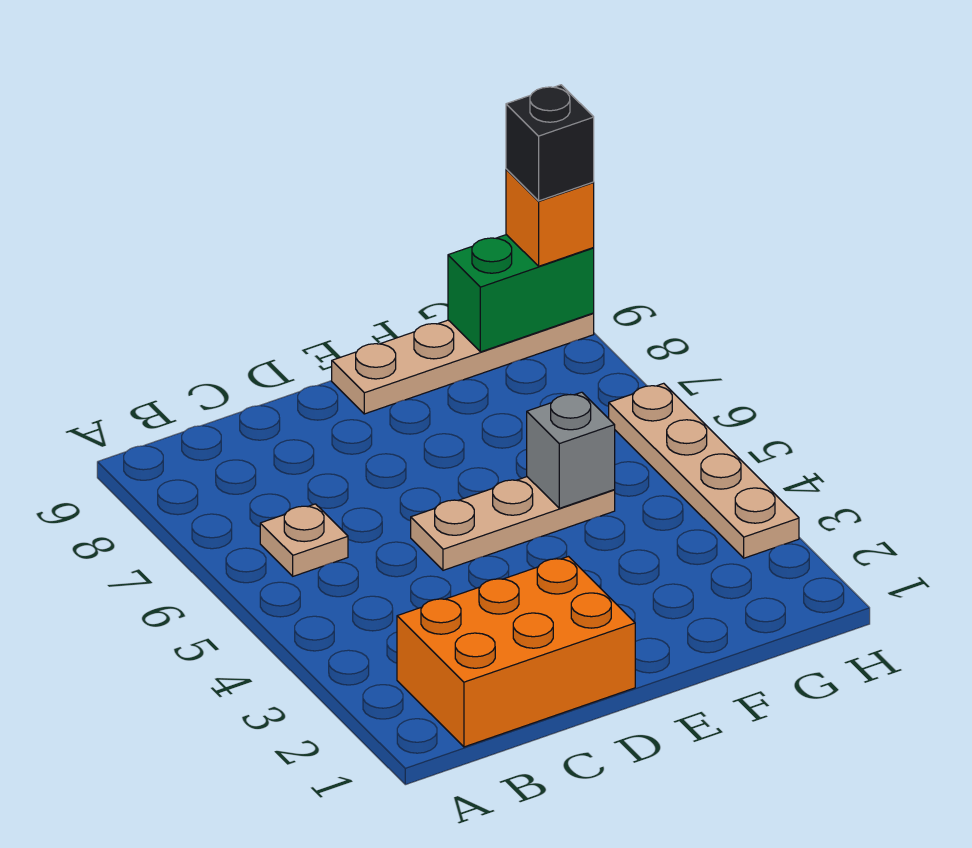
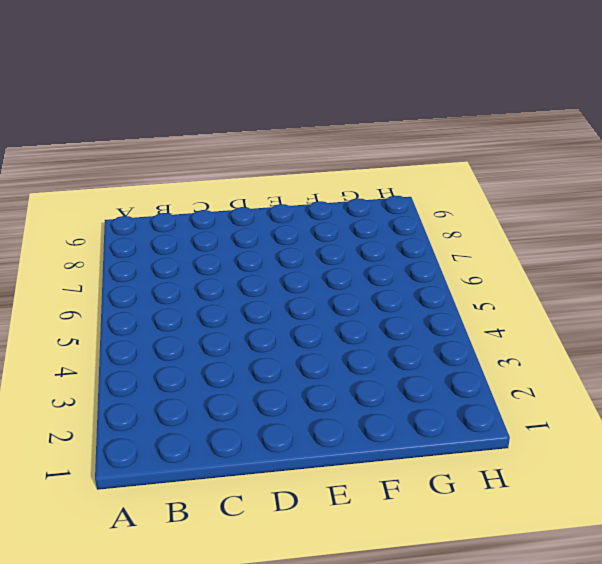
none -> orange brick B1:D2 level 1
none -> tan plate B6 level 1

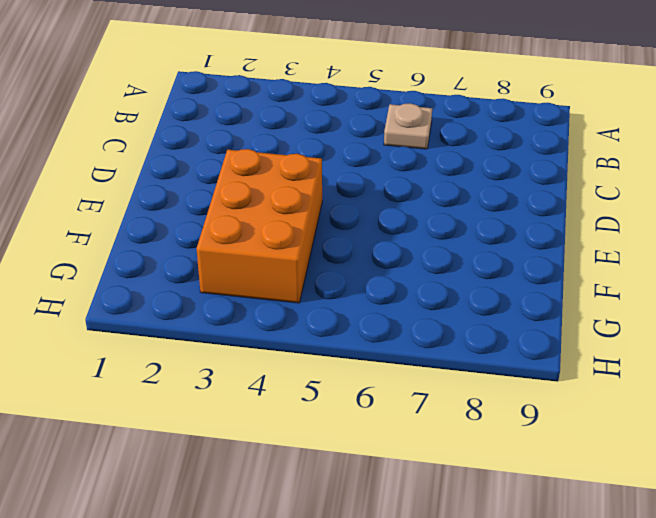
orange brick E3:G4 level 1 -> orange brick B1:D2 level 1
none -> tan plate D5:F5 level 1
none -> tan plate E9:H9 level 1

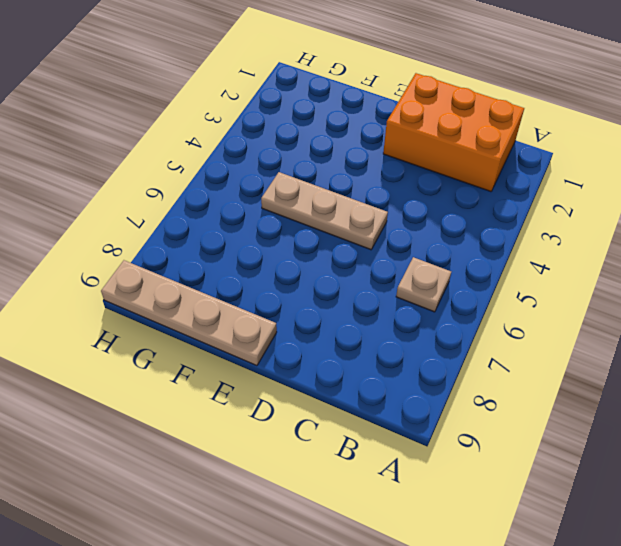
none -> tan plate H3:H6 level 1
none -> grey brick F5 level 2

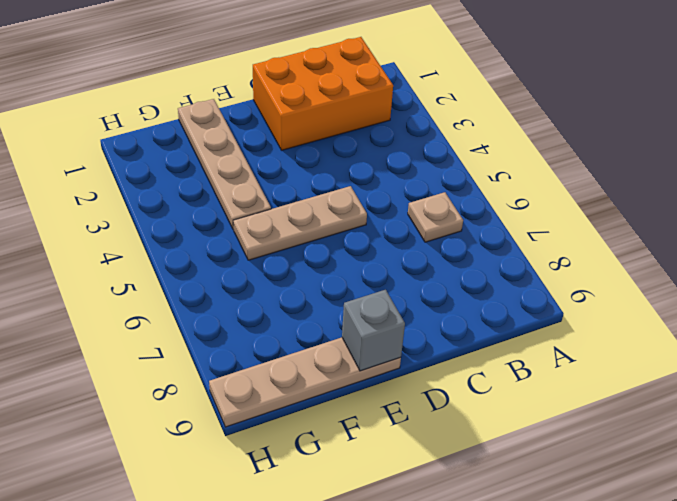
grey brick E9 level 2 -> grey brick F5 level 2
tan plate F1:F4 level 1 -> tan plate H3:H6 level 1
none -> green brick G9:H9 level 2
none -> orange brick H9 level 3

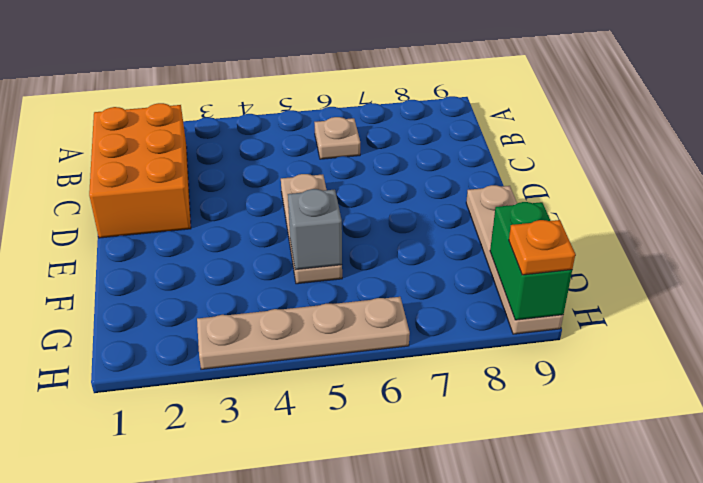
orange plate H9 level 3 -> orange brick H9 level 3
none -> black brick H9 level 4

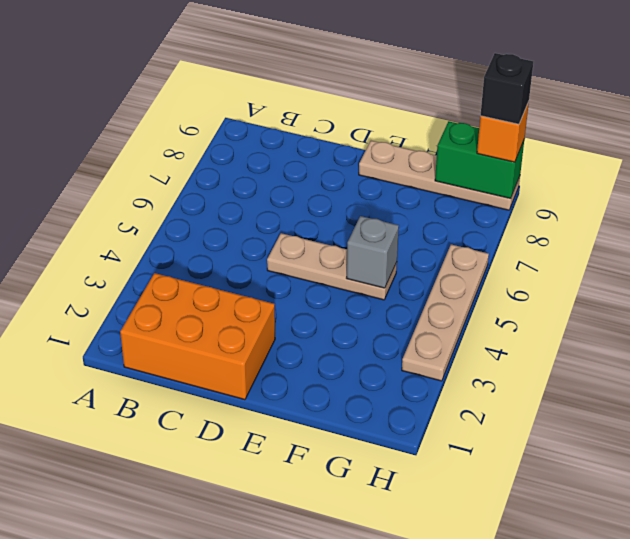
none -> tan plate B6 level 1

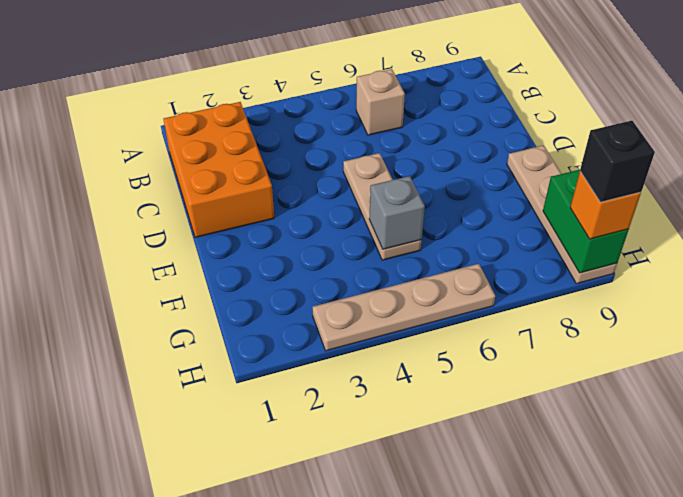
tan brick B6 level 1 -> tan plate B6 level 1

